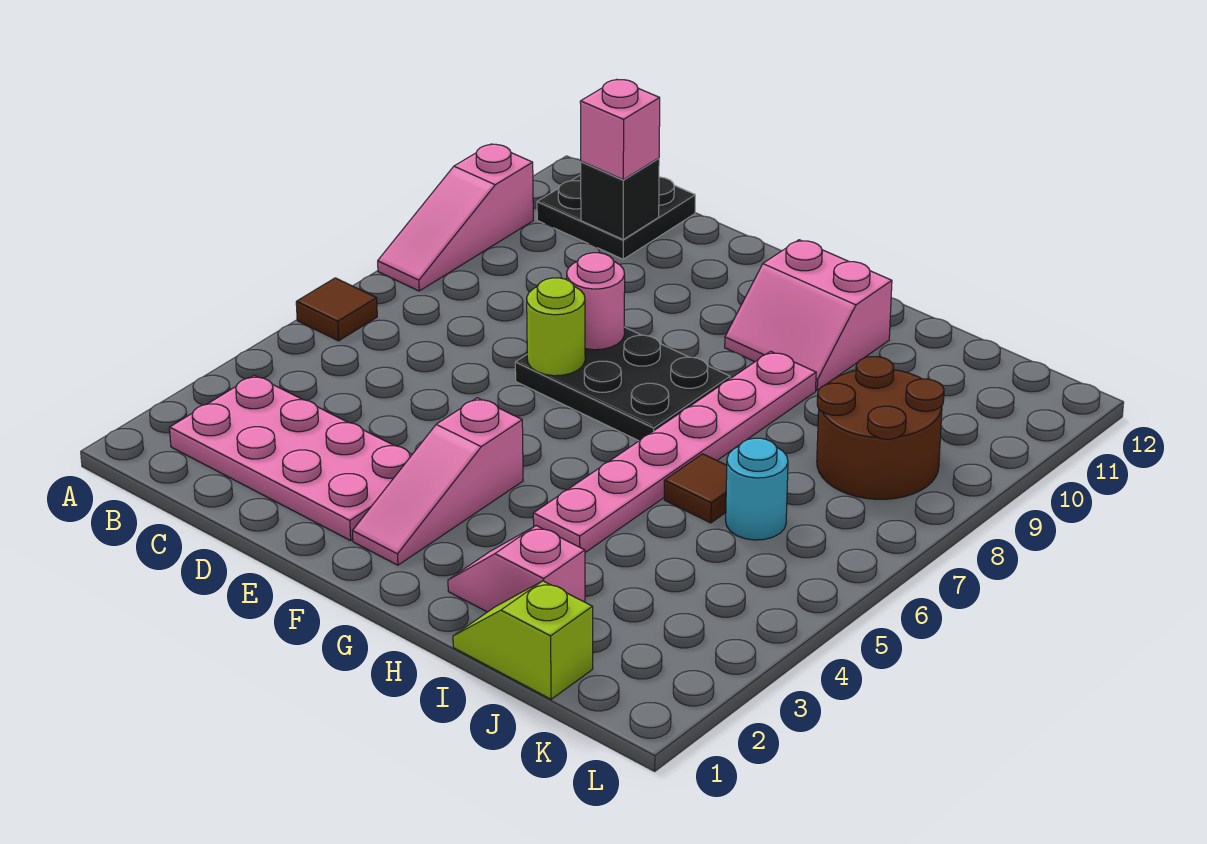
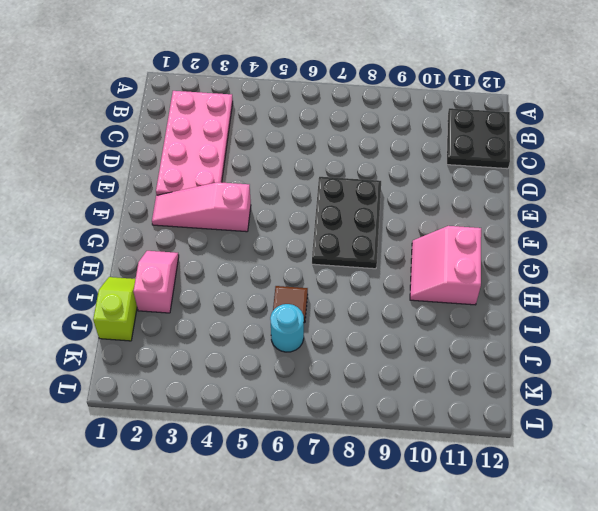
none -> brown tile A6 level 1
none -> pink slope A8:A10 level 1 top 10
none -> pink plate H4:H9 level 1

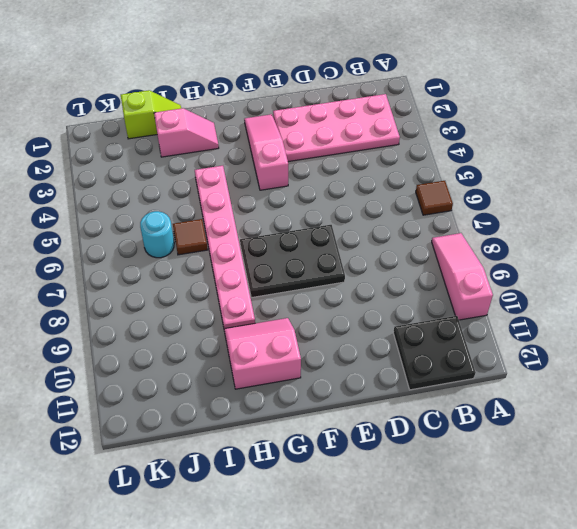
none -> brown round brick J8:K9 level 1
none -> black brick C11 level 2
none -> lime round brick E7 level 2

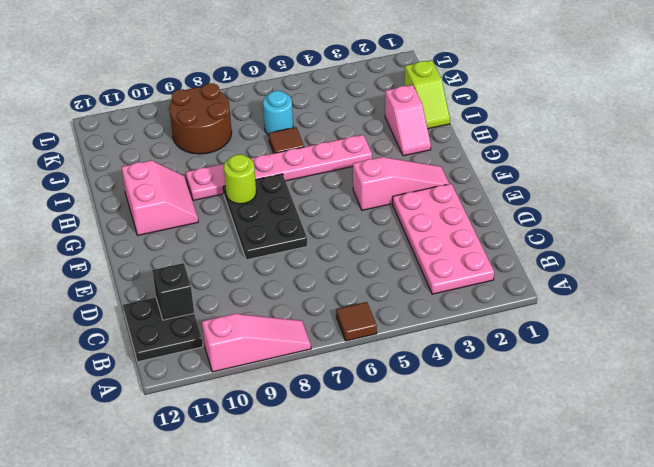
lime round brick G8 level 2 -> lime round brick E7 level 2
none -> pink round brick E8 level 2
none -> pink brick C11 level 3

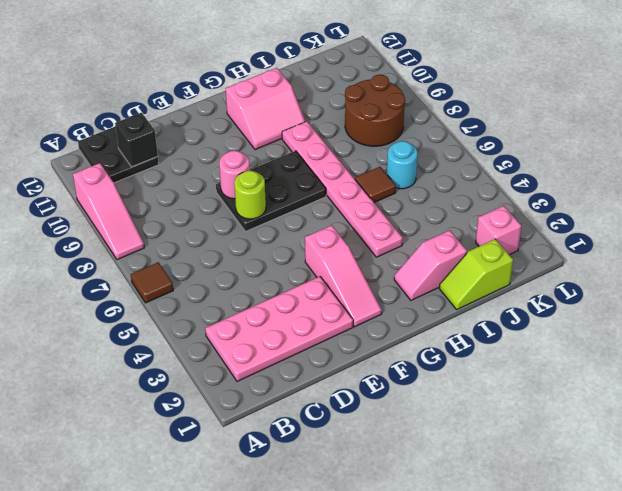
pink brick K2 level 1 -> pink brick C11 level 3

